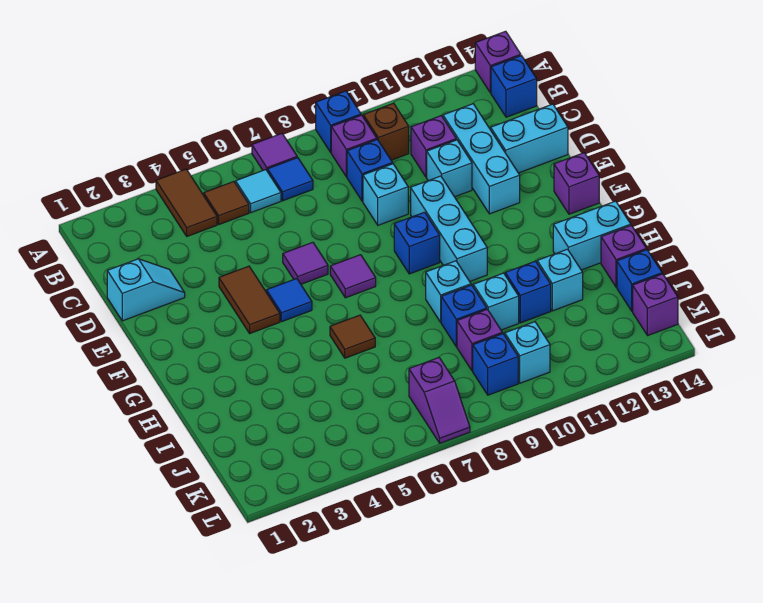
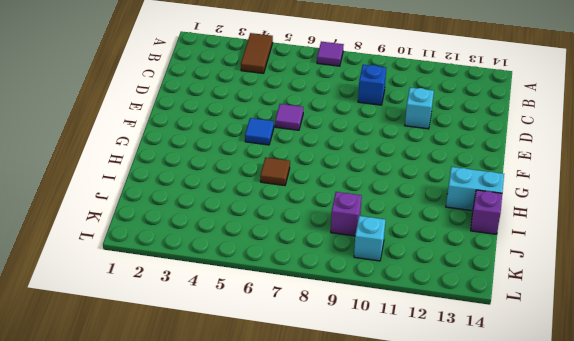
none -> blue brick A9 level 1
none -> purple brick A14 level 1
none -> brown tile B5 level 1
none -> cyan tile B6 level 1

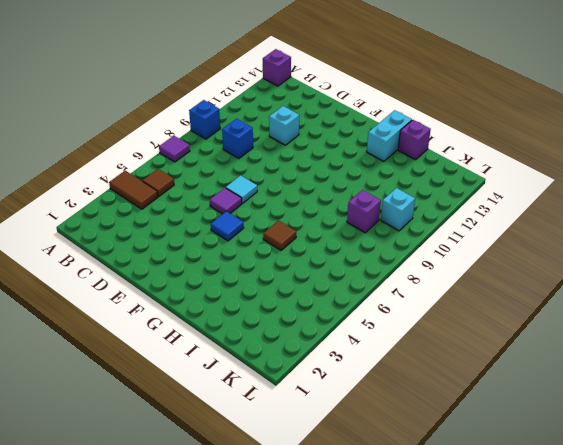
cyan tile E7 level 1 -> cyan tile B6 level 1
none -> blue tile B7 level 1
none -> purple brick B9 level 1
none -> brown brick B10 level 1
none -> blue brick B14 level 1

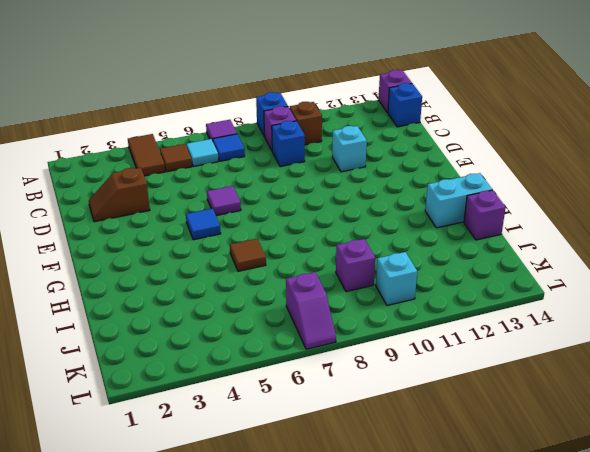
brown slope D2:D3 level 1 top 3 -> cyan slope D1:D2 level 1 top 1
none -> purple brick C11 level 1
none -> cyan brick C12:E12 level 1
none -> cyan brick D9 level 1
none -> cyan brick D13:D14 level 1

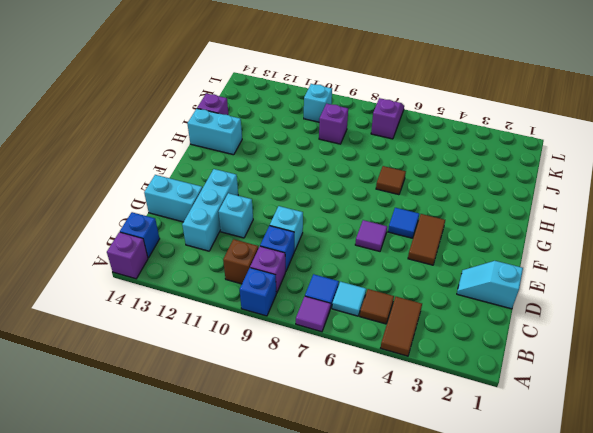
none -> purple brick C11 level 1
none -> cyan brick E10:G10 level 1
none -> purple tile F7 level 1
none -> blue brick F9 level 1

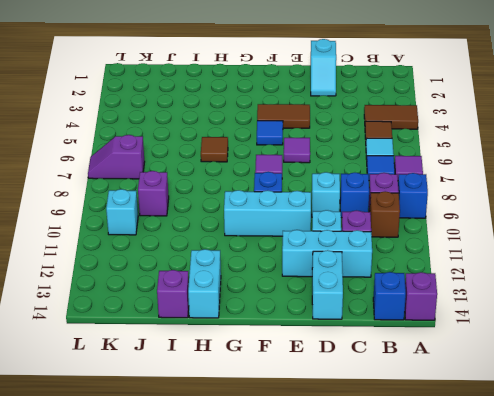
none -> purple brick F14 level 1
none -> cyan brick H9 level 1
none -> blue brick I9 level 1
none -> cyan brick I10 level 1

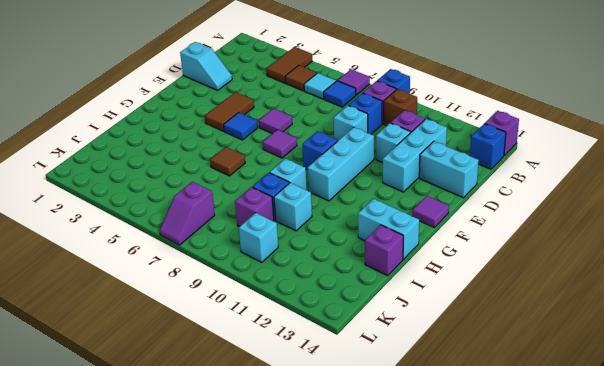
purple tile F14 level 1 -> purple brick F14 level 1
none -> blue brick I11 level 1
none -> cyan brick I12 level 1
none -> blue brick J14 level 1
none -> blue brick K9 level 1

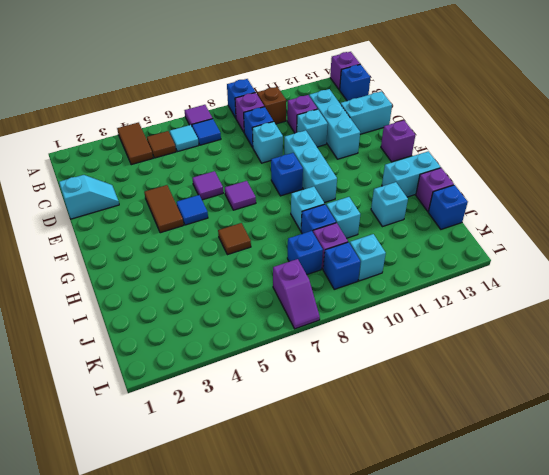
blue brick J8 level 1 -> blue brick I11 level 1
none -> purple brick K14 level 1

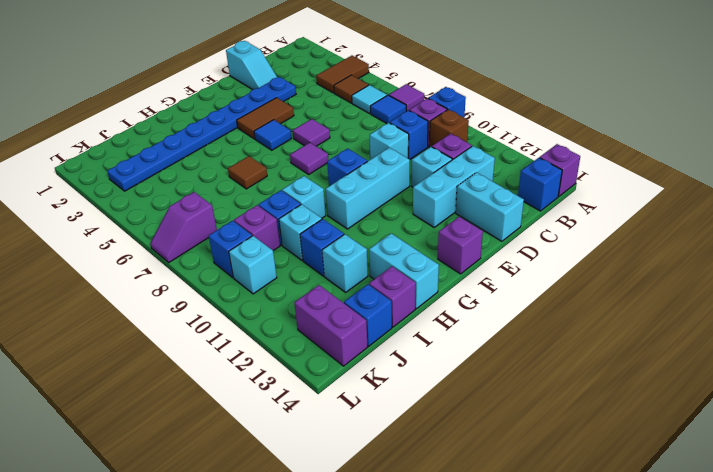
blue plate D3:K3 level 1 -> none
purple brick K13:K14 level 1 -> purple brick K14 level 1

